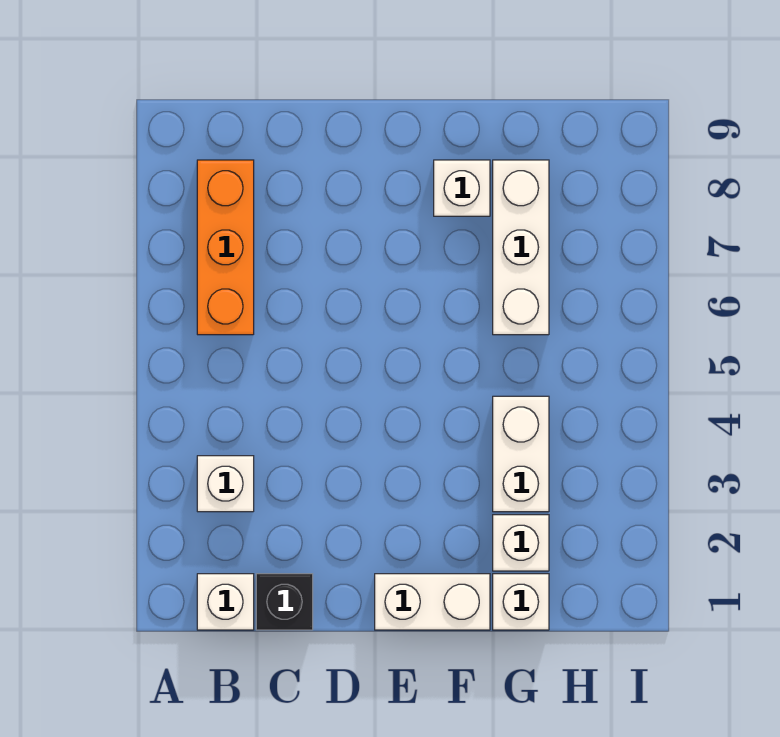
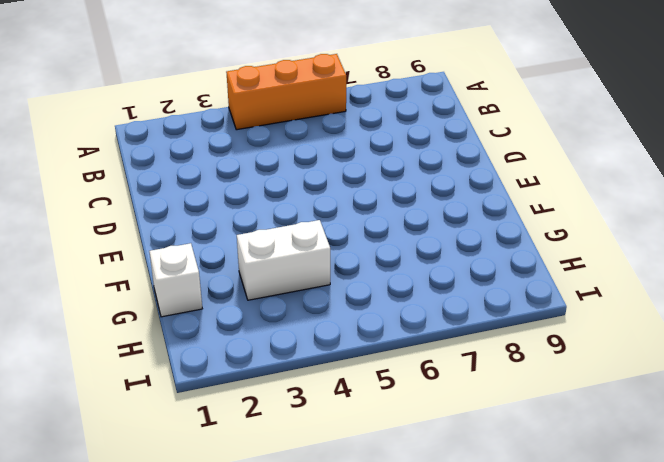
orange brick A4:A6 level 1 -> orange brick B6:B8 level 1
none -> white brick B1 level 1
none -> white brick B3 level 1

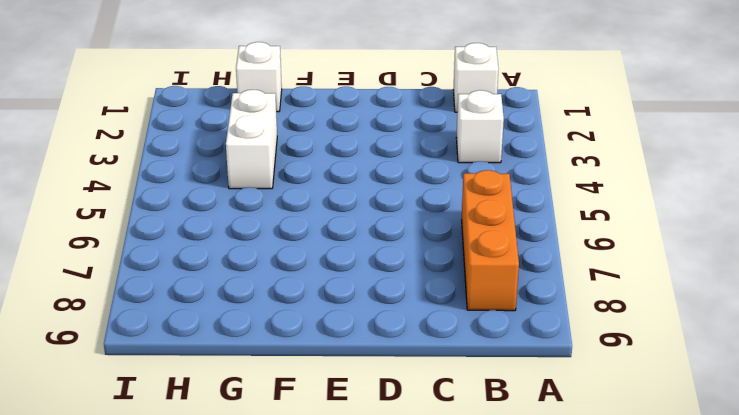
none -> black brick C1 level 1
none -> white brick E1:F1 level 1

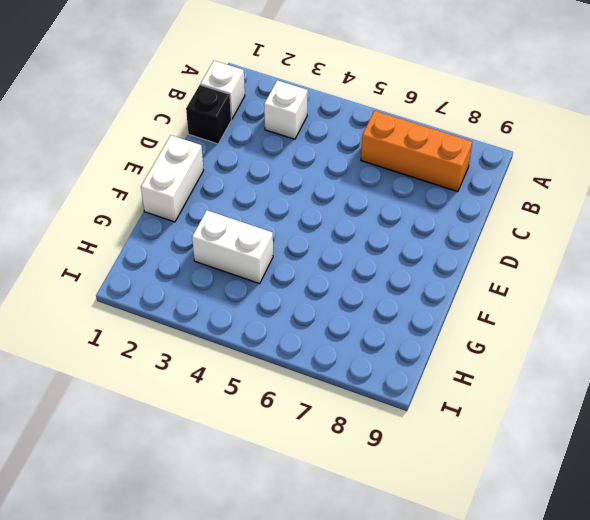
none -> white brick F8 level 1
none -> white brick G1 level 1

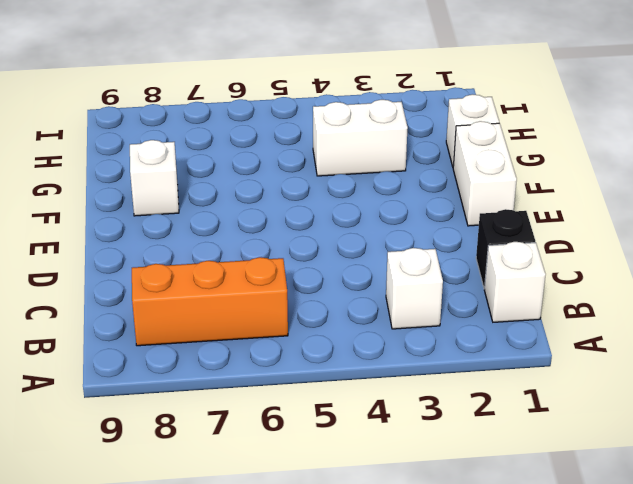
none -> white brick G2 level 1
none -> white brick G6:G8 level 1

